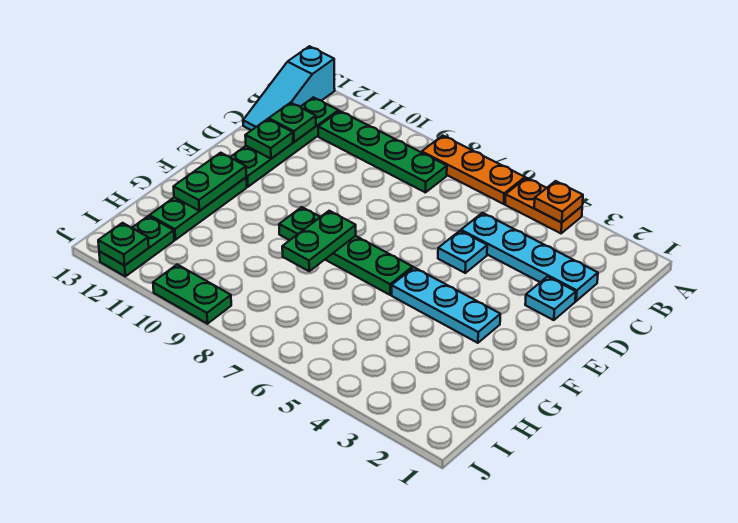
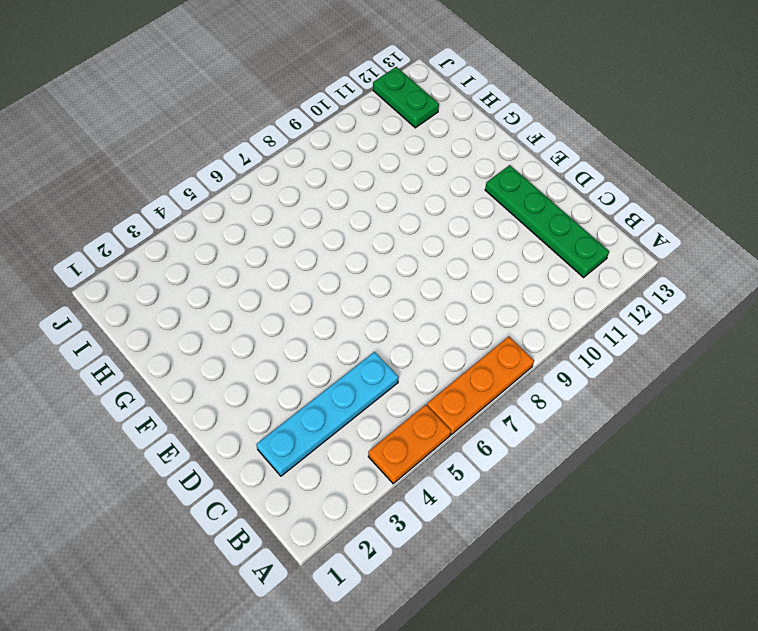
none -> cyan slope A13:C13 level 1 top A
none -> green plate B8:B11 level 1
none -> cyan plate D2 level 1

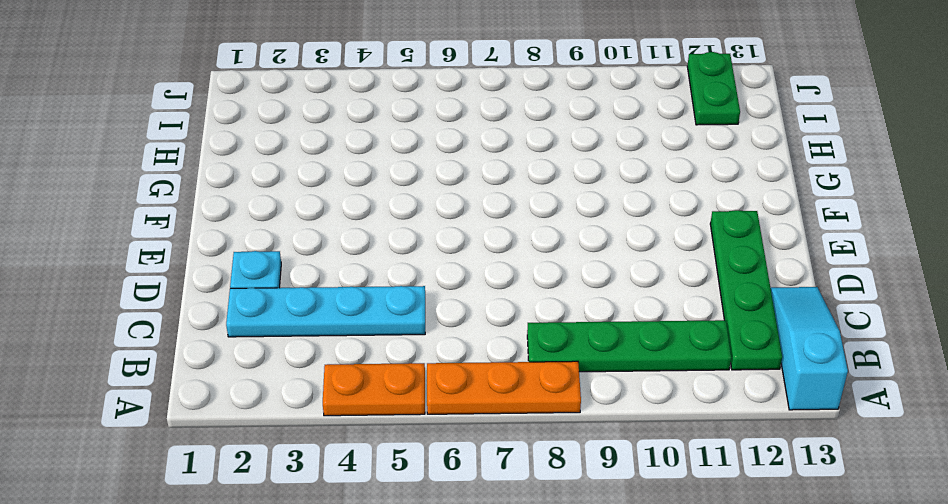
none -> cyan plate D5 level 1
none -> cyan plate F3:F5 level 1
none -> green plate F6:F9 level 1

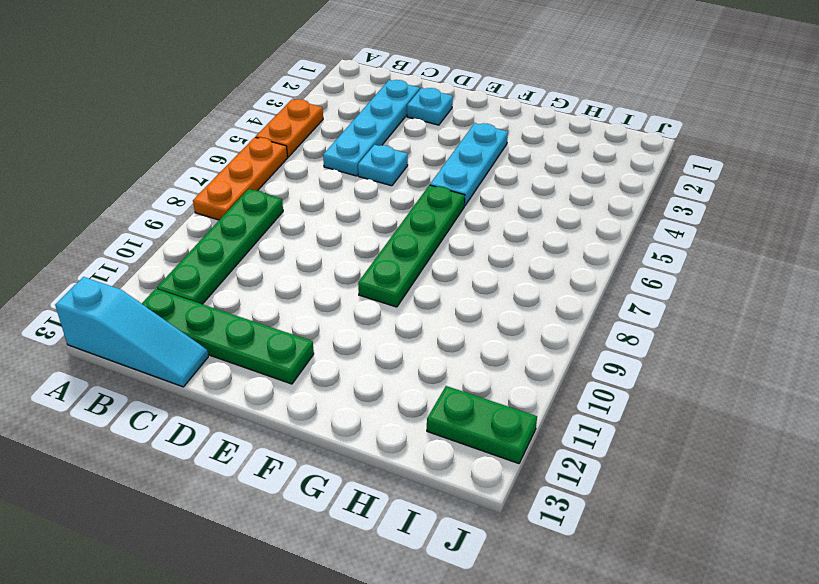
none -> green plate F12:H12 level 1
none -> green plate J9:J10 level 1
none -> orange plate A4 level 2

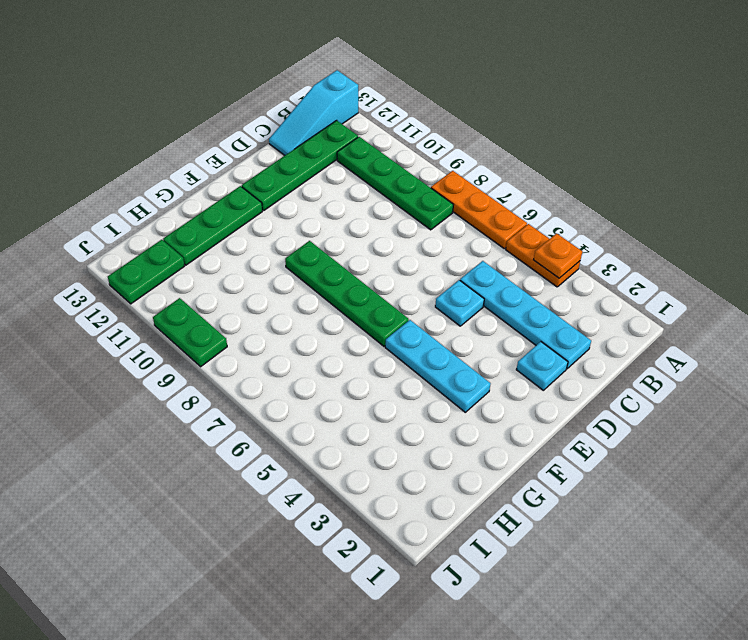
none -> green plate C12 level 2
none -> green plate D12 level 2
none -> green plate F8:G8 level 2

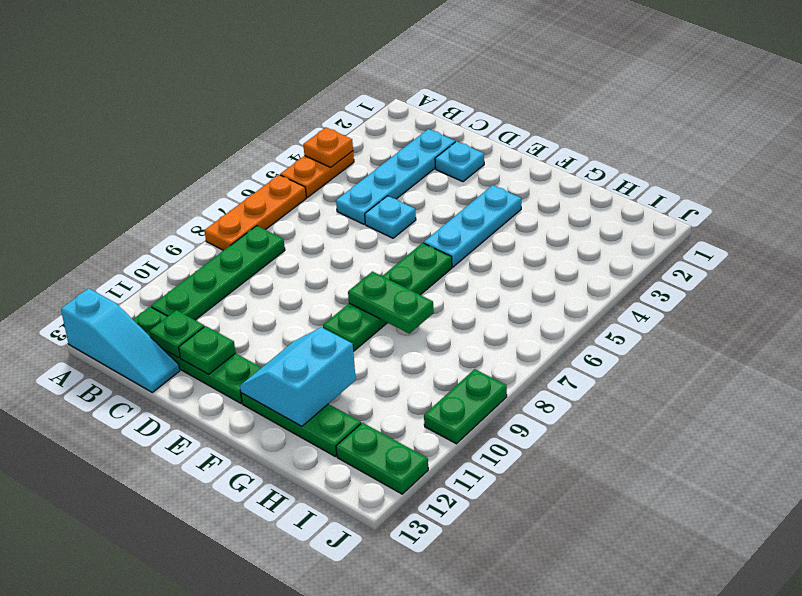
cyan slope F11:G12 level 2 top G -> green plate F12:G12 level 2
none -> green plate J12 level 2

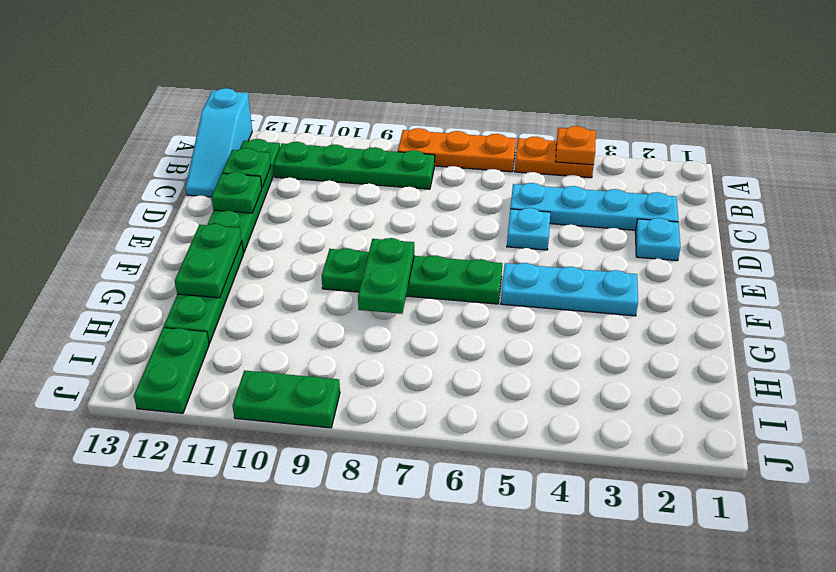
none -> green plate J12 level 2

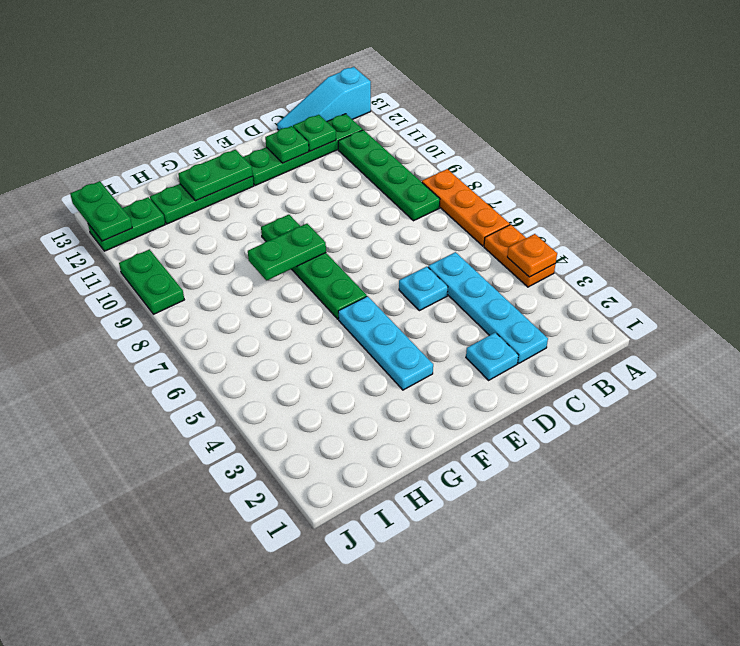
green plate J12:J13 level 2 -> green plate J12 level 2

